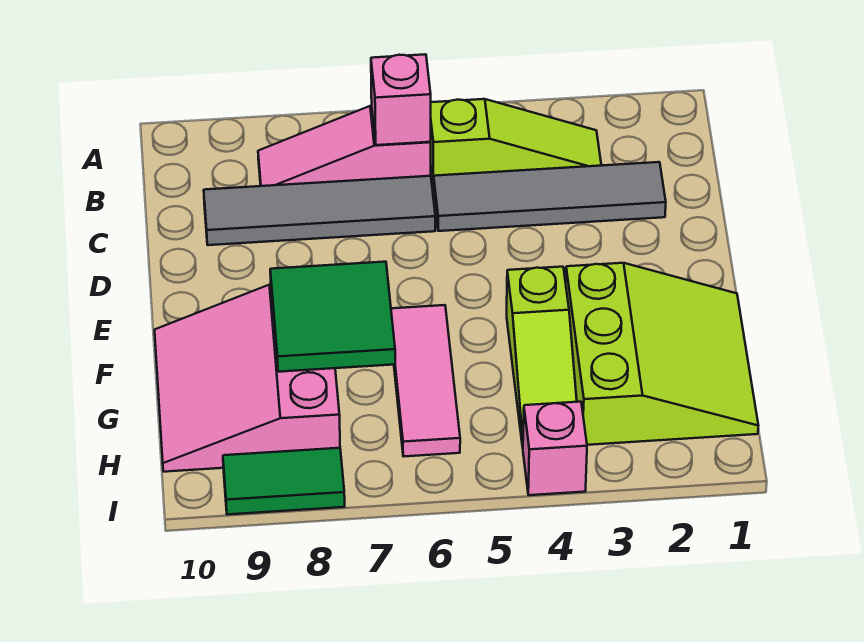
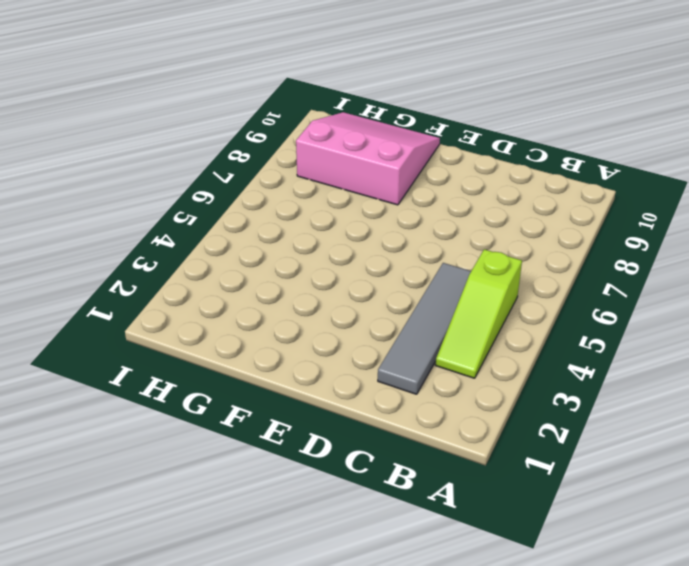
none -> pink slope B6:B8 level 1 top 6
none -> grey tile C6:C9 level 1
none -> lime slope F1:H3 level 1 top 3

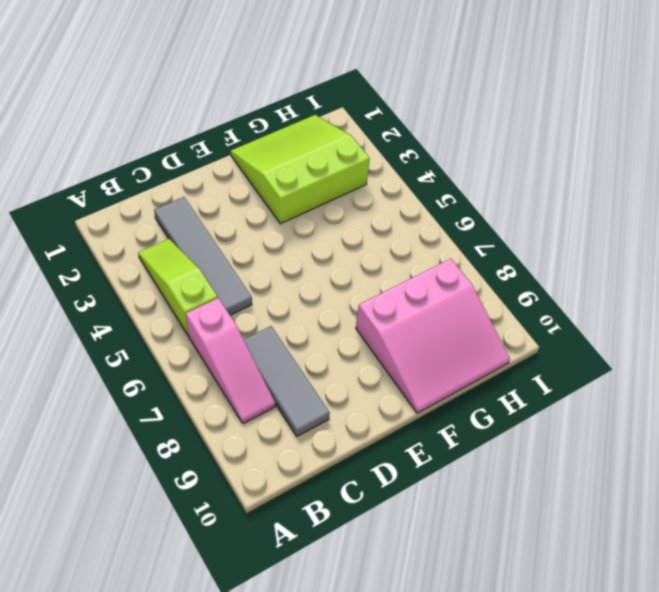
grey tile C7:C9 level 1 -> grey tile C6:C9 level 1
none -> lime slope F4:H4 level 1 top F
none -> pink tile F6:H6 level 1
none -> pink brick I4 level 1

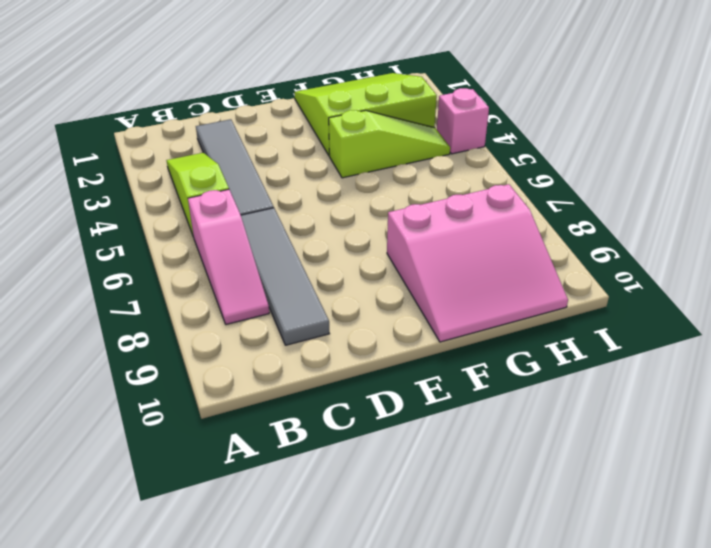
none -> pink tile F6:H6 level 1
none -> green tile I8:I9 level 1
none -> pink brick B6 level 2

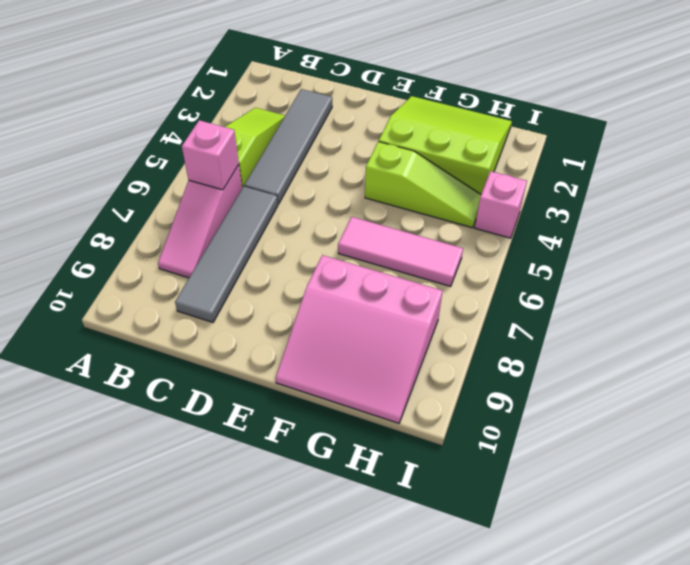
none -> green tile I8:I9 level 1
none -> green tile F7:G8 level 2

